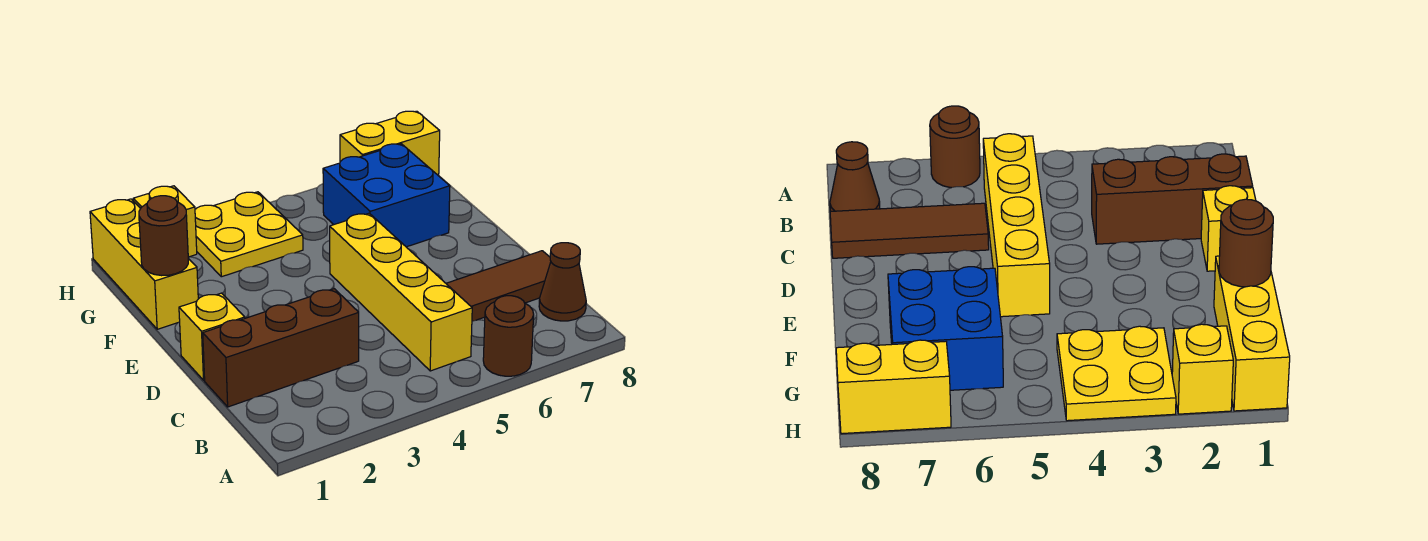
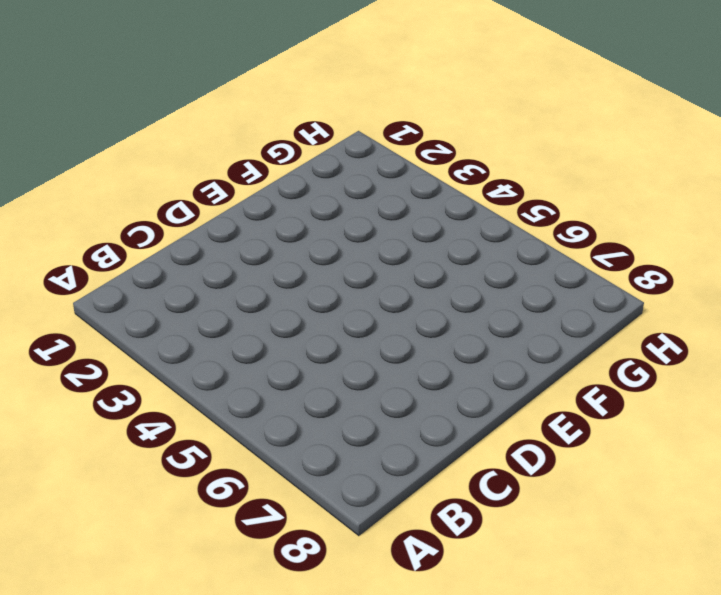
none -> brown round brick A6 level 1
none -> yellow brick B5:E5 level 1
none -> brown cone B8 level 1

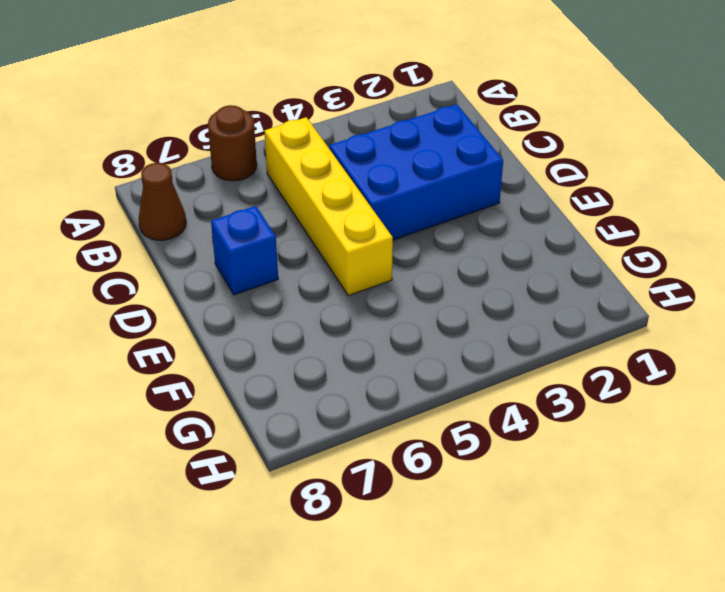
blue brick C2:D4 level 1 -> brown brick C1:C3 level 1
blue brick D7 level 1 -> none
none -> brown tile C6:C8 level 1
none -> yellow brick D1 level 1
none -> yellow brick F1:H1 level 1

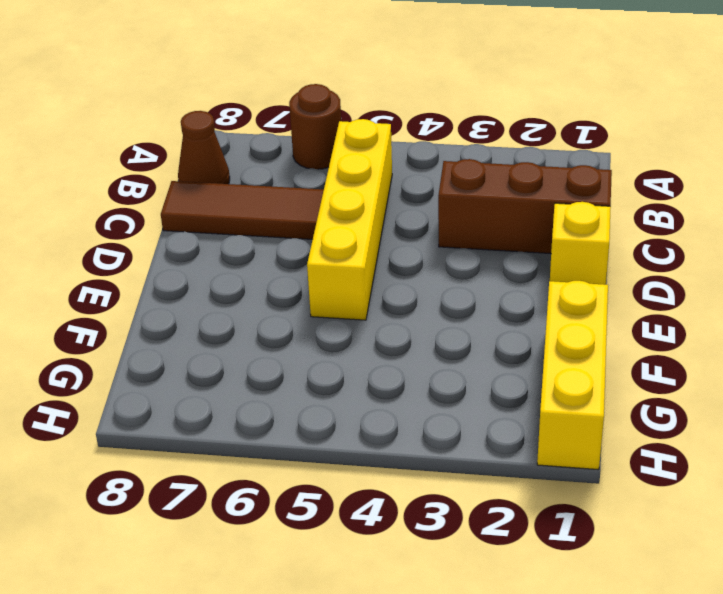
none -> blue brick F6:G7 level 1
none -> yellow plate G3:H4 level 1
none -> yellow brick H2 level 1

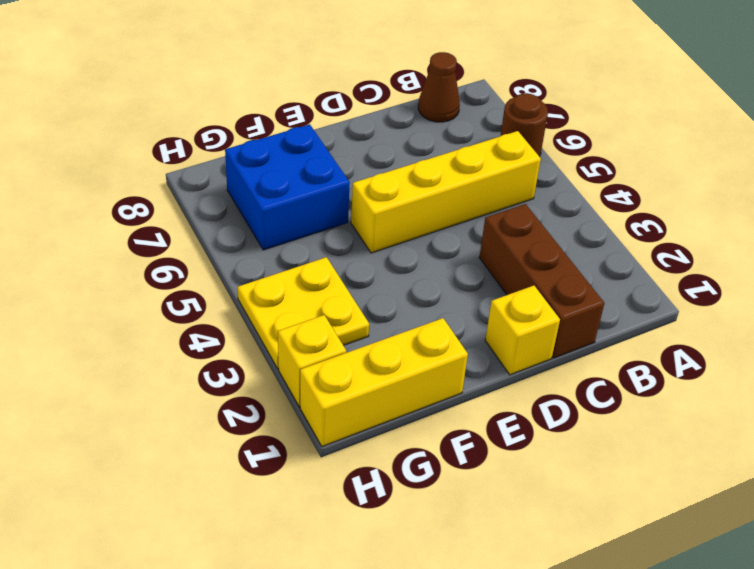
none -> brown tile C6:C8 level 1
none -> yellow brick H7:H8 level 1
none -> brown round brick F1 level 2

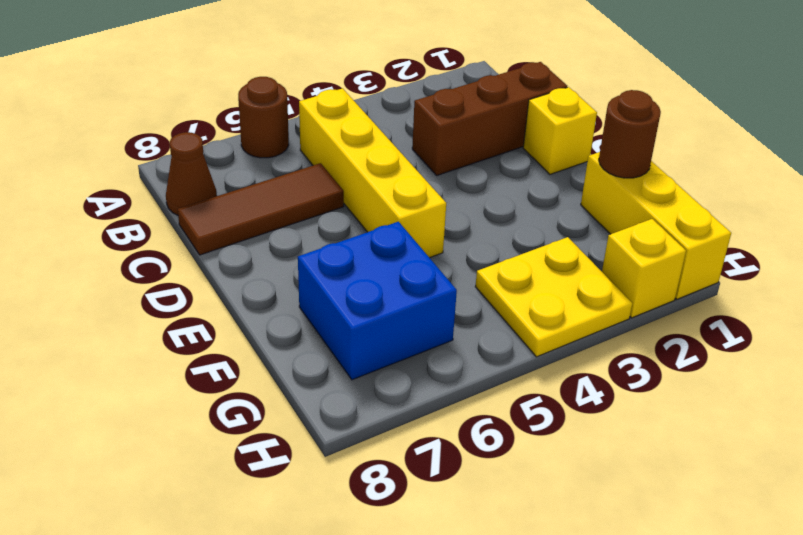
none -> yellow brick H7:H8 level 1

